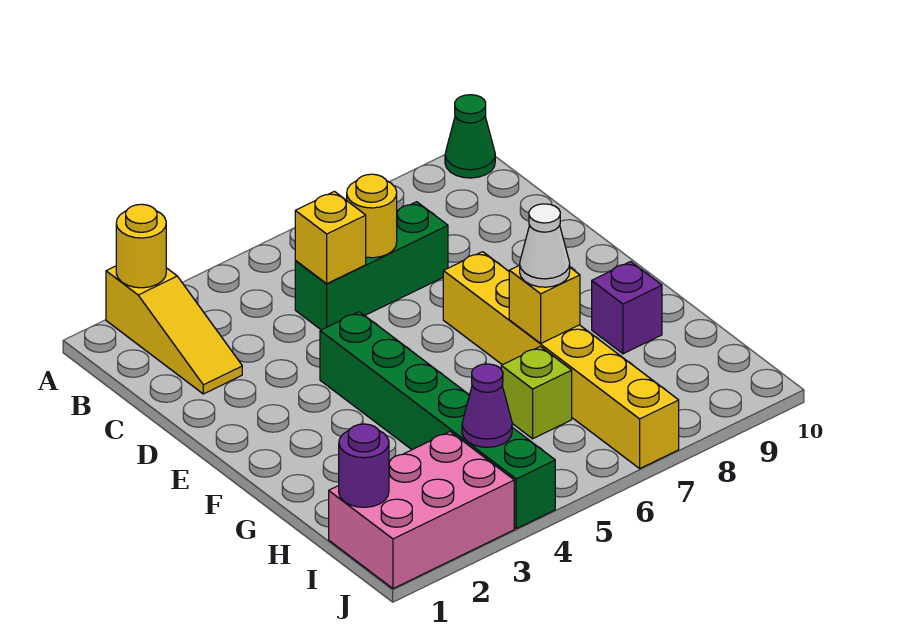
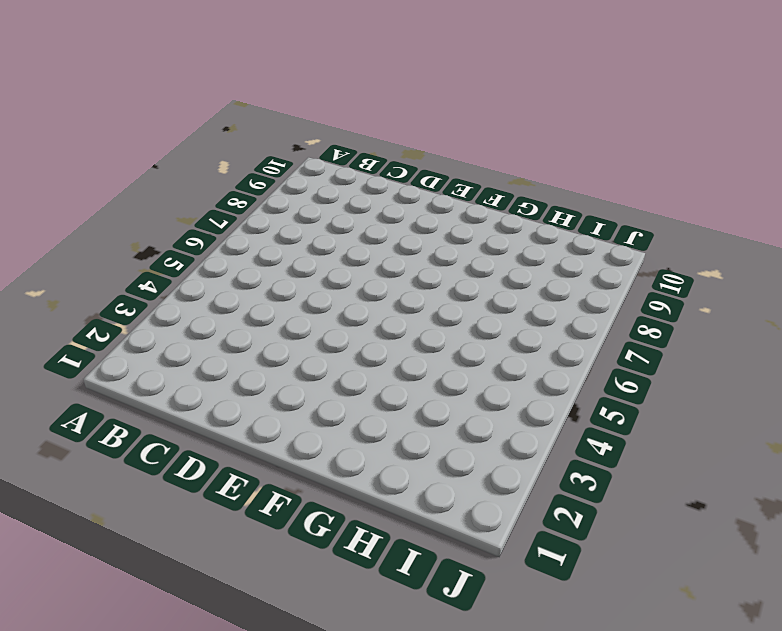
none -> yellow slope A2:C2 level 1 top A
none -> green cone A10 level 1
none -> green brick C5:C7 level 1

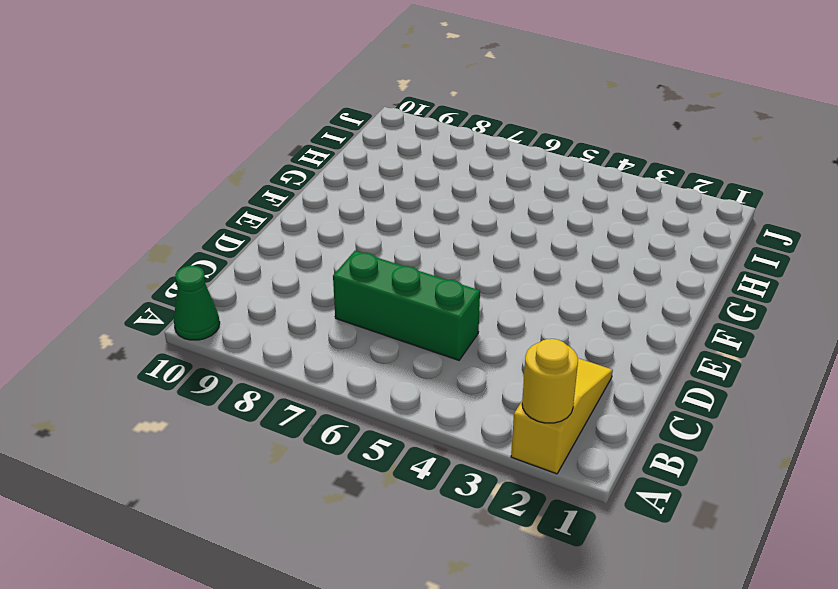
none -> green brick E4:J4 level 1
none -> yellow brick E7:J7 level 1
none -> purple brick G9 level 1

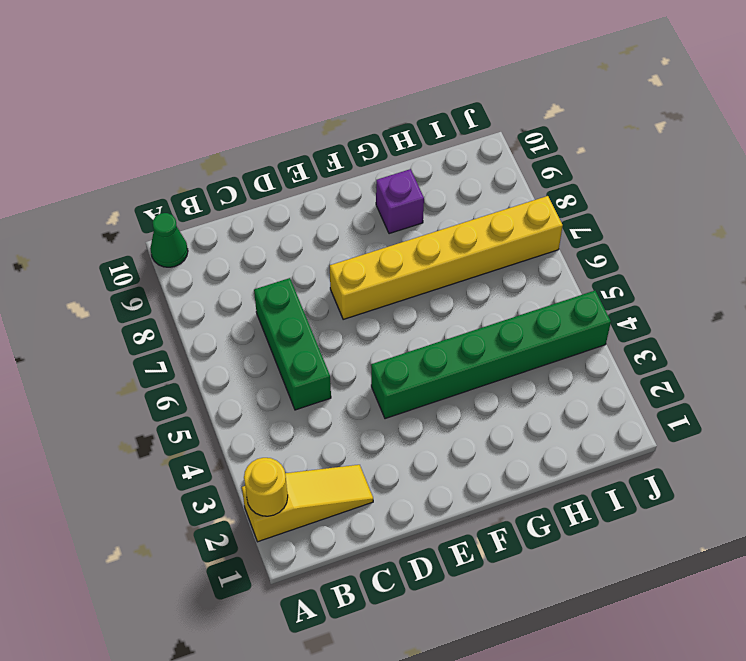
none -> lime brick H6 level 1
none -> pink brick I1:J3 level 1
none -> yellow brick C5 level 2

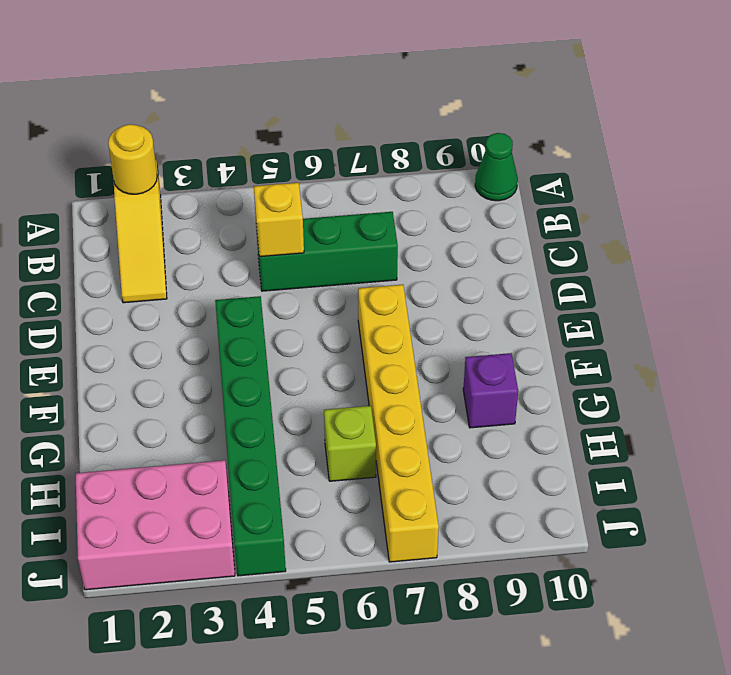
none -> yellow round brick C6 level 2
none -> yellow brick G7 level 2
none -> purple round brick I1 level 2

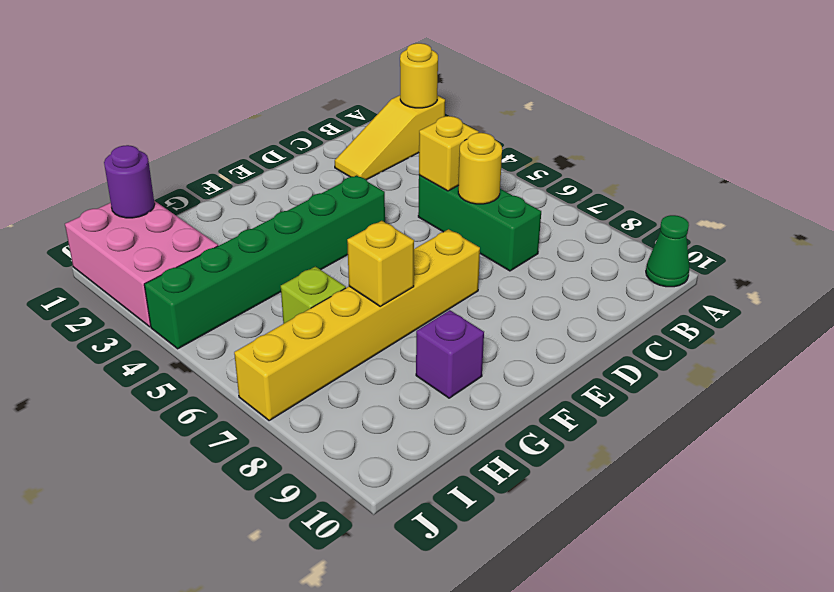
none -> purple cone I4 level 2
none -> white cone G7 level 3

